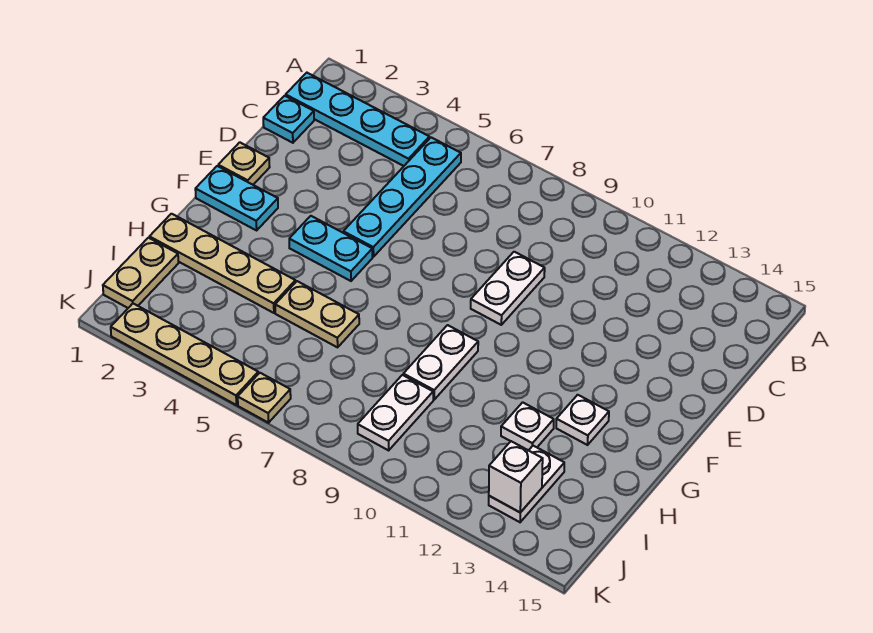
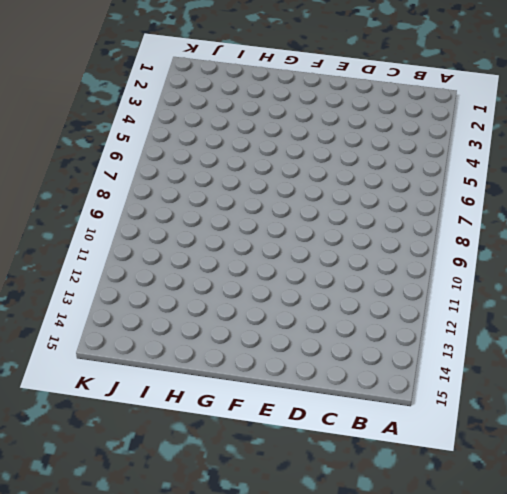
none -> cyan plate B1:B4 level 1
none -> cyan plate B5:E5 level 1
none -> cyan plate C1 level 1

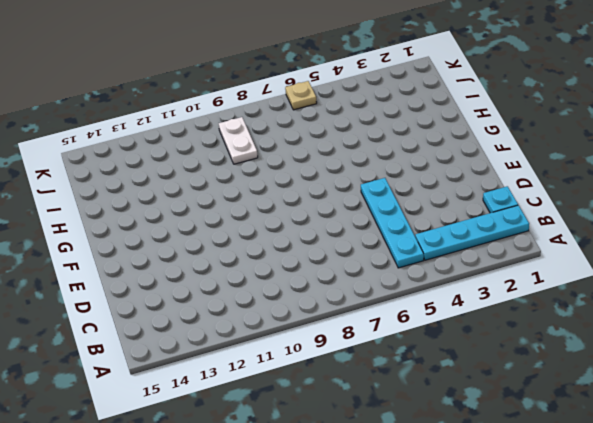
none -> white plate D9:E9 level 1
none -> tan plate E1 level 1
none -> cyan plate F1:F2 level 1

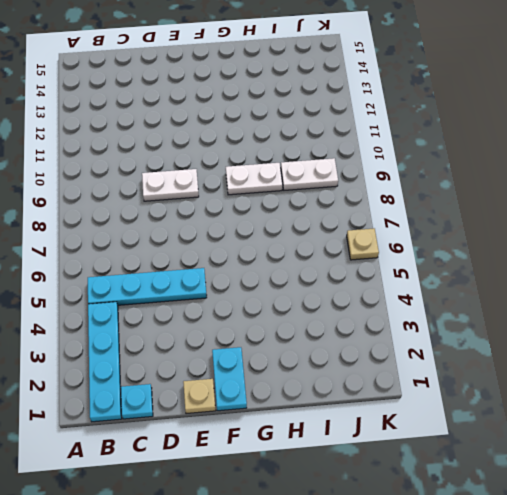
none -> cyan plate F4:F5 level 1
none -> white plate G13 level 1
none -> tan plate H1:H4 level 1

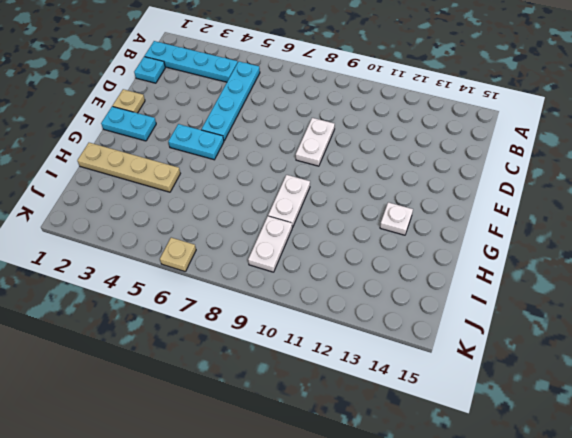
none -> tan plate H5:H6 level 1
none -> white plate H12 level 1
none -> tan plate I1:J1 level 1

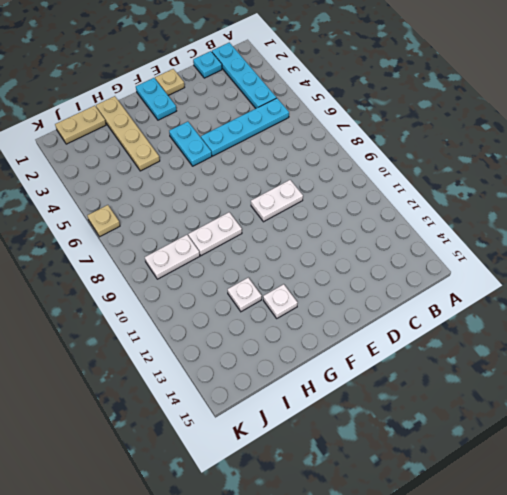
none -> tan plate H5:H6 level 1
none -> white plate I13:J13 level 1
none -> tan plate K2:K5 level 1

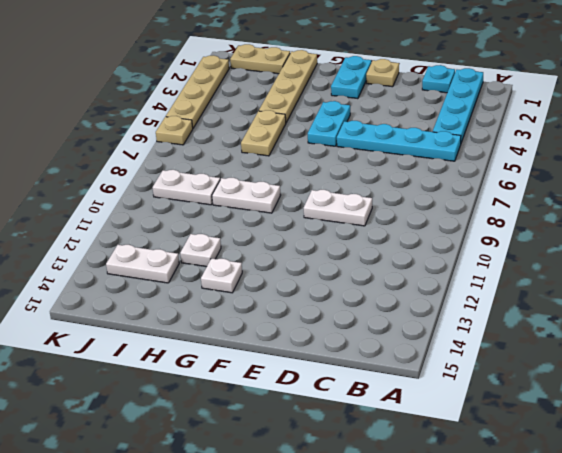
none -> white brick J13 level 2

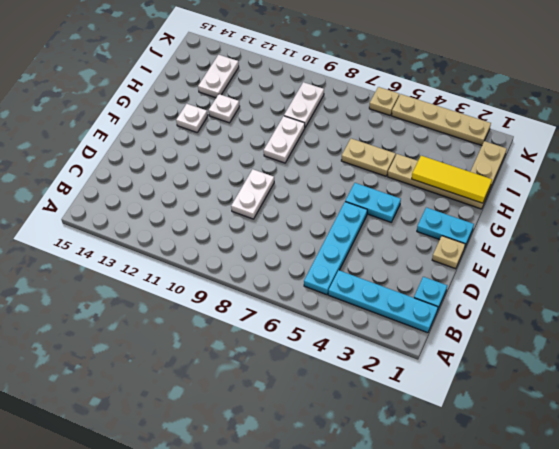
yellow tile H1:H3 level 2 -> none
none -> white brick J13 level 2

